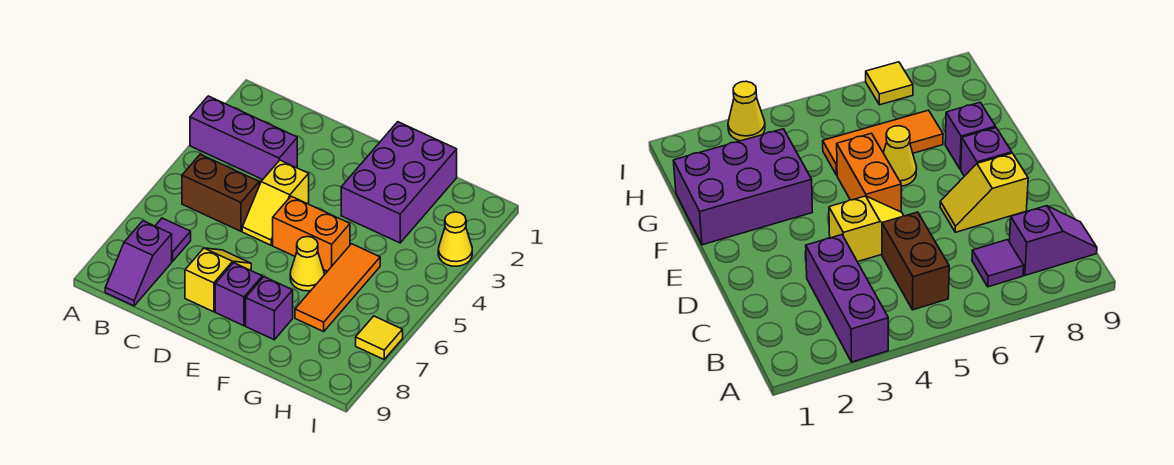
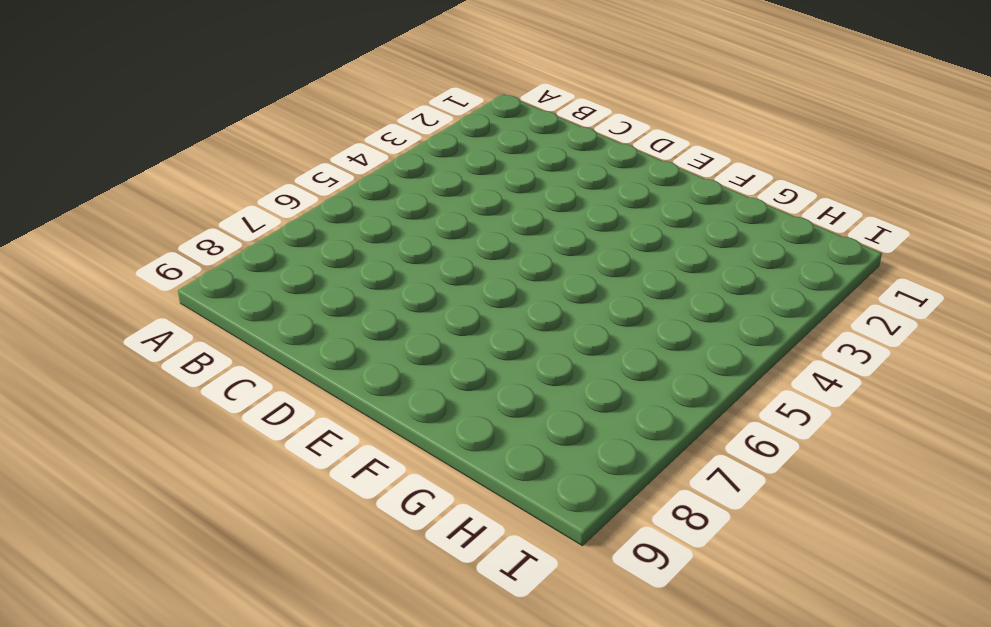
none -> purple brick A3:C3 level 1
none -> brown brick B5:C5 level 1
none -> purple tile B7 level 1

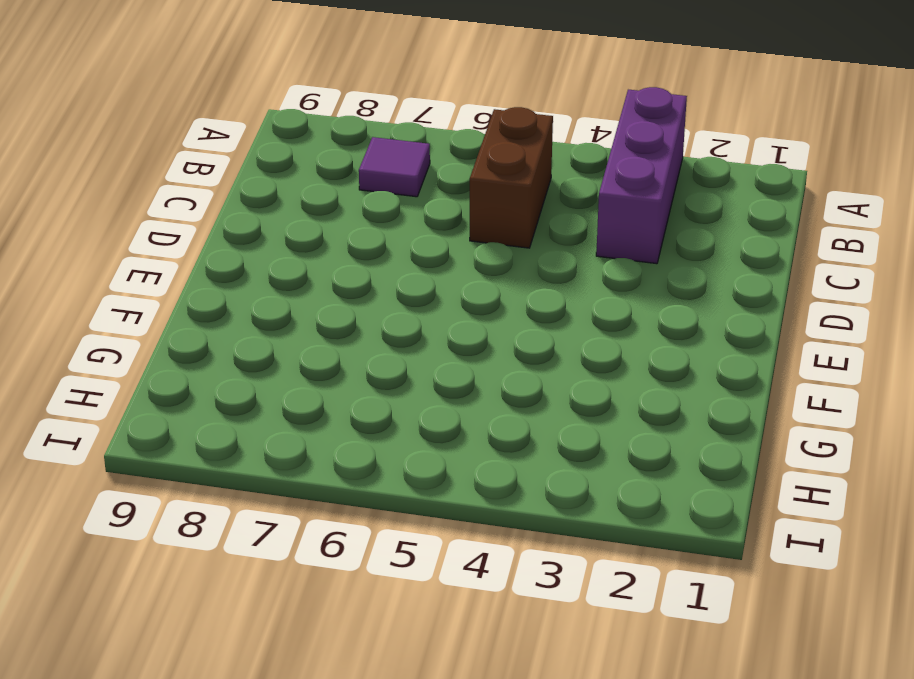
none -> purple slope B8:B9 level 1 top 8
none -> yellow slope D4:D5 level 1 top 4
none -> yellow slope D7:D8 level 1 top 8

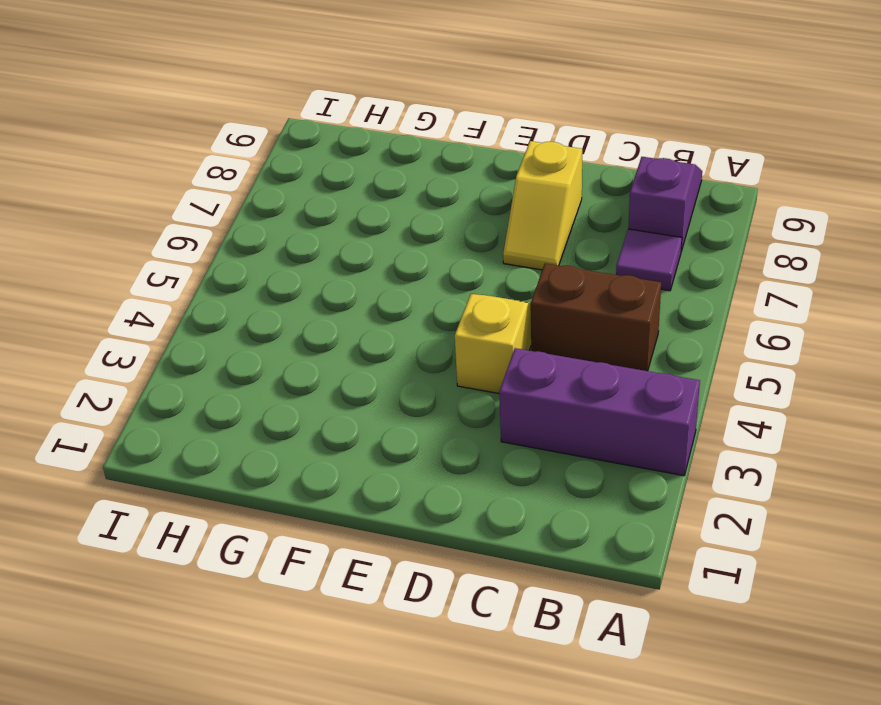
none -> orange brick E5:F5 level 1
none -> purple brick E8 level 1
none -> purple brick F1:G3 level 1

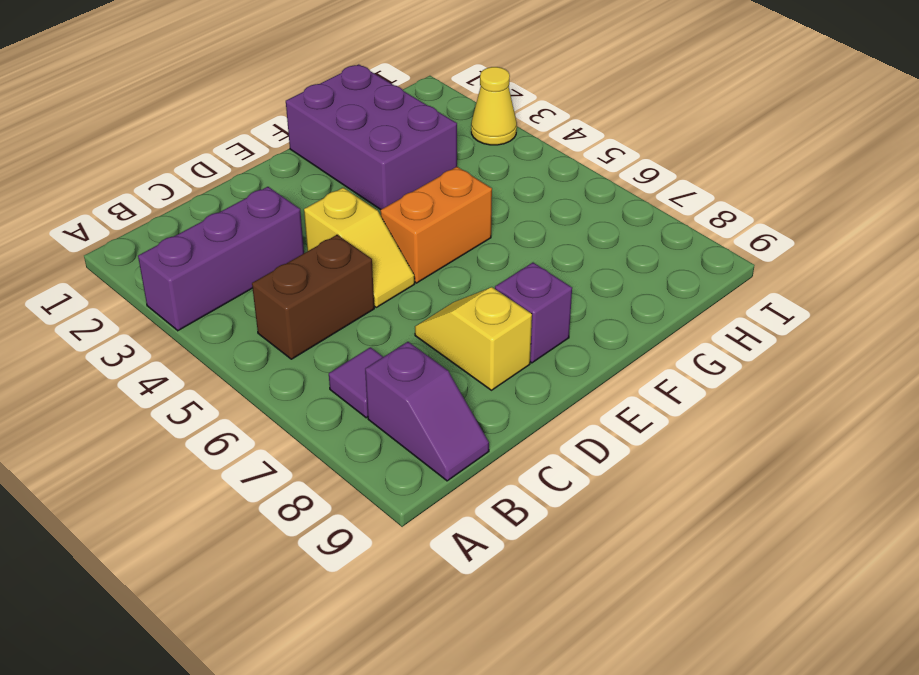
none -> yellow cone F6 level 1
none -> purple brick F8 level 1
none -> orange tile G5:G7 level 1

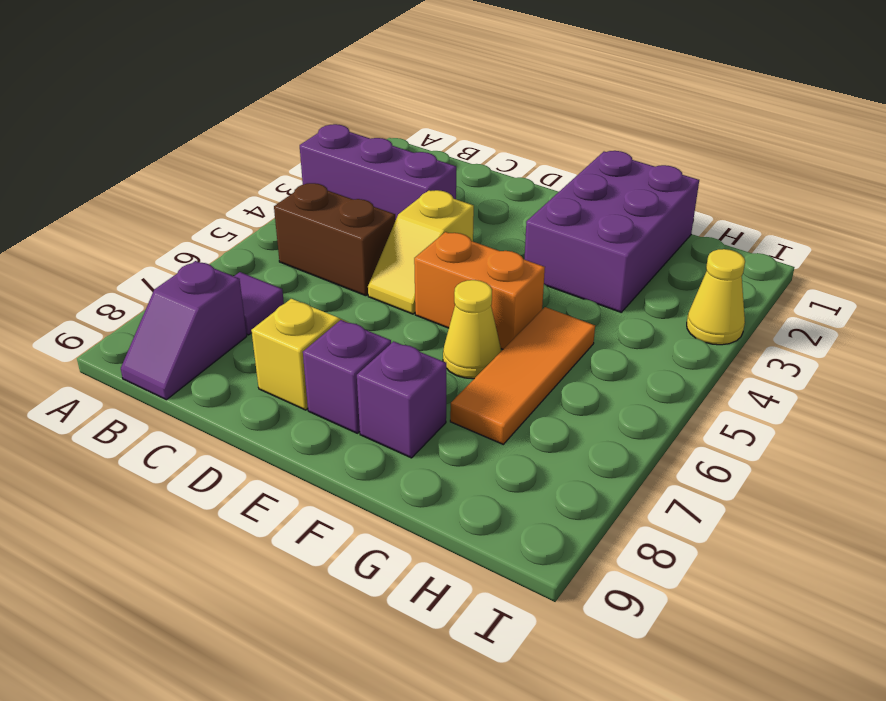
none -> yellow tile I7 level 1

